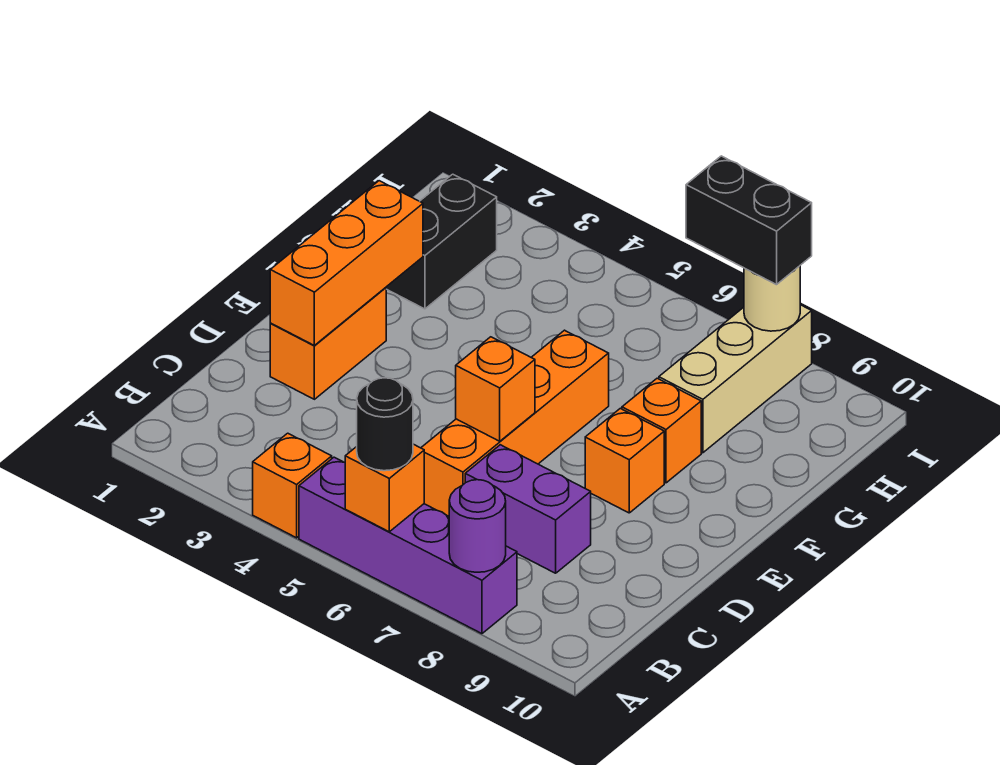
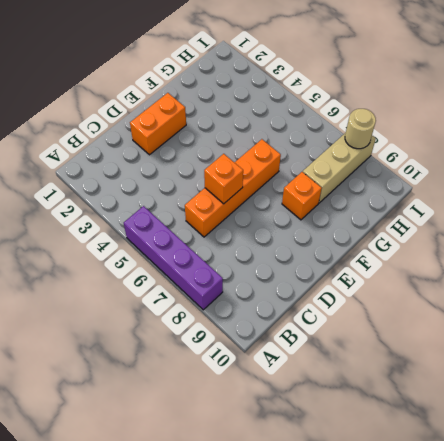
none -> orange brick A4 level 1
none -> purple brick C7:C8 level 1
none -> orange brick E8 level 1

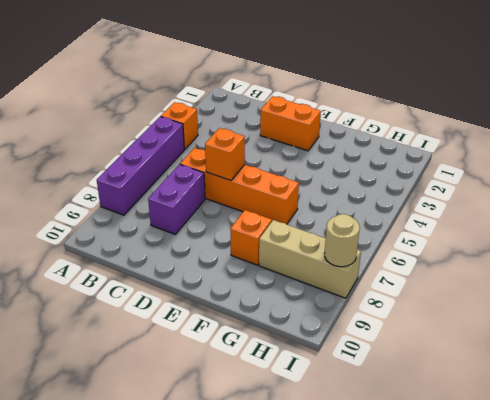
none -> orange brick E8 level 1
none -> black brick G2:H2 level 1
none -> orange brick A6 level 2

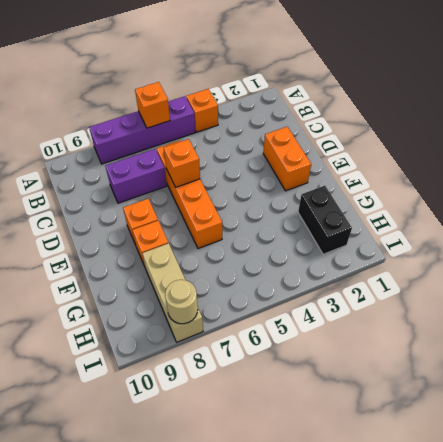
none -> purple round brick A8 level 2
none -> orange brick D2:F2 level 2
none -> black round brick A6 level 3

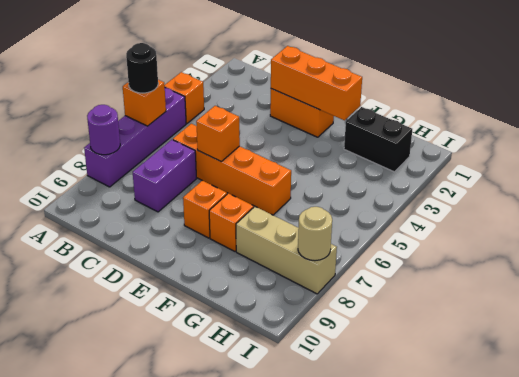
none -> black brick I7:I8 level 3

